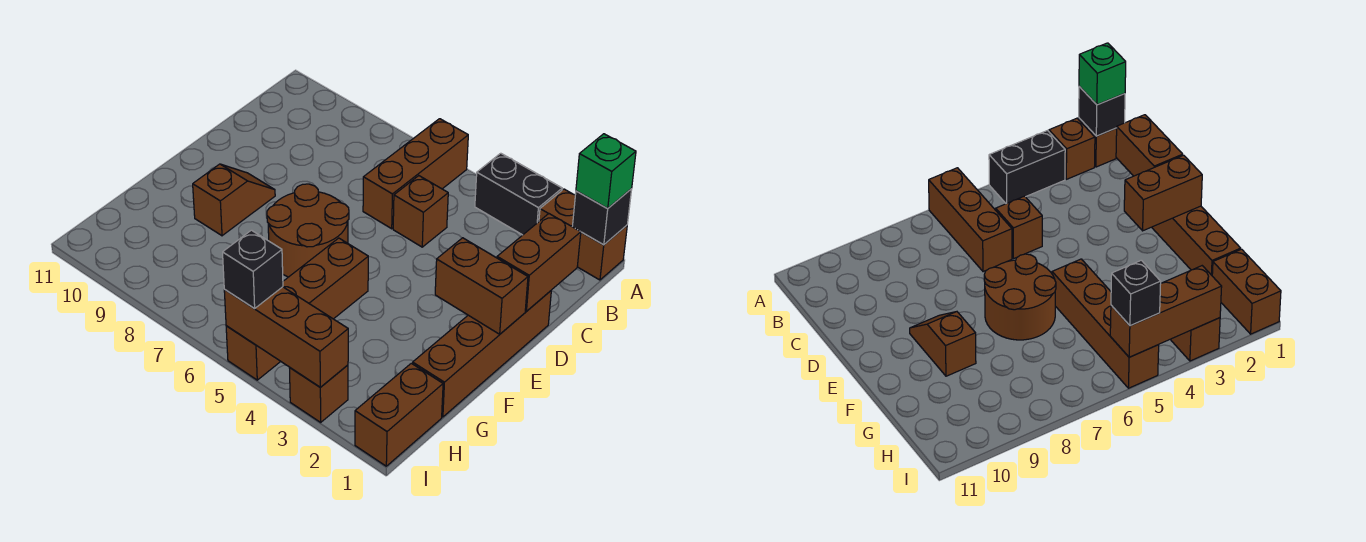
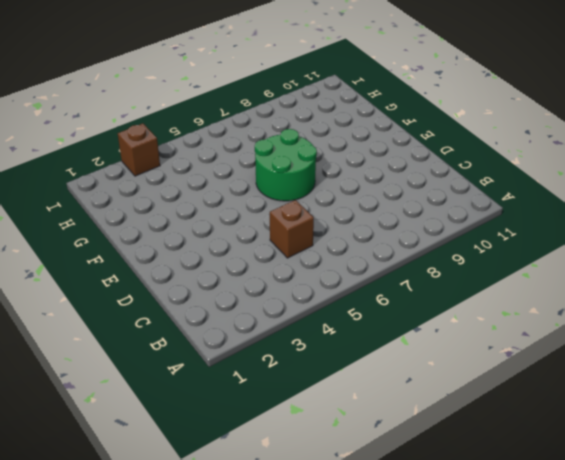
green round brick E6:F7 level 1 -> brown round brick E6:F7 level 1
none -> brown brick A1 level 1
none -> brown brick A2 level 1
none -> black brick A3:A4 level 1

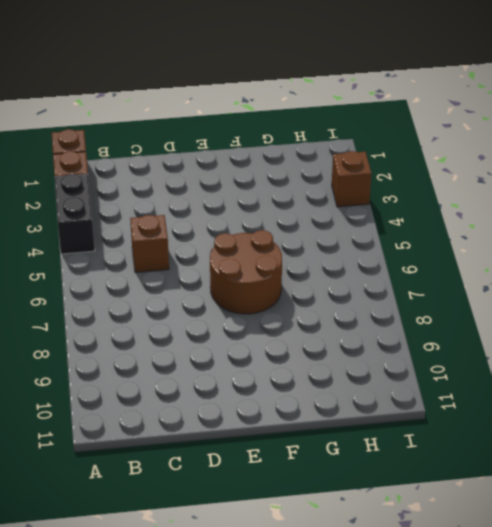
none -> brown brick A6:C6 level 1
none -> brown brick D1:G1 level 1
none -> brown slope E9:F9 level 1 top F

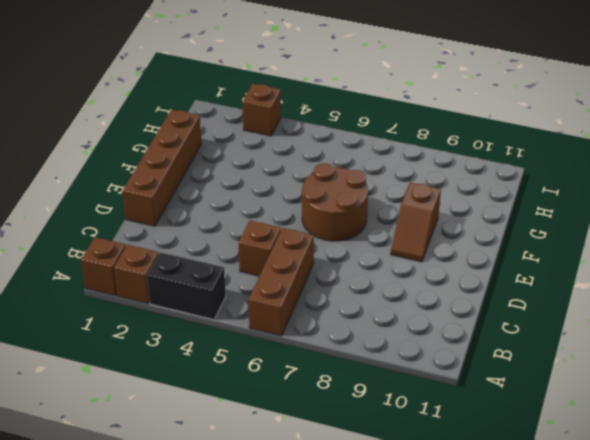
none -> brown brick F5:I5 level 1
none -> brown brick H1:I1 level 1
none -> black brick A1 level 2

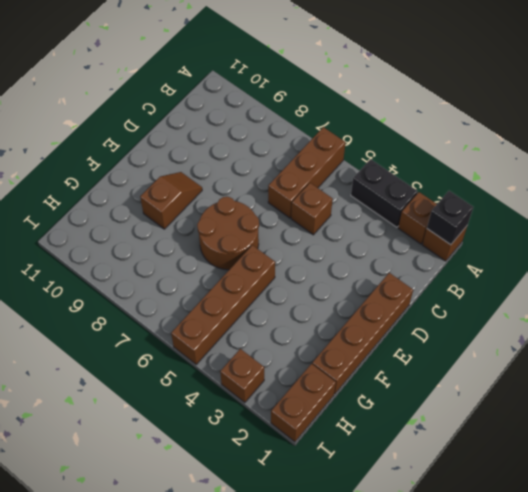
none -> brown brick C1:D1 level 2
none -> brown brick E1:E2 level 2
none -> brown brick I3:I5 level 2

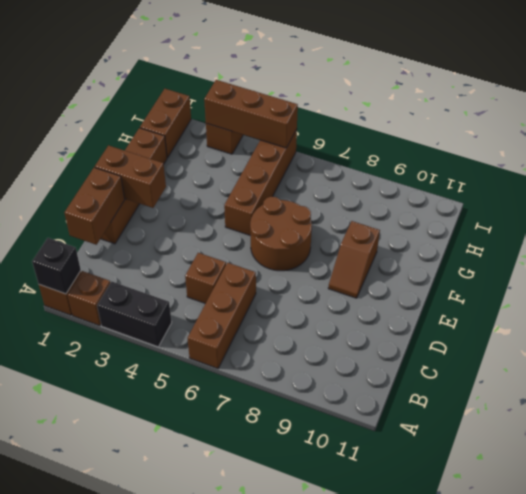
none -> green brick A1 level 3
none -> black brick I5 level 3

